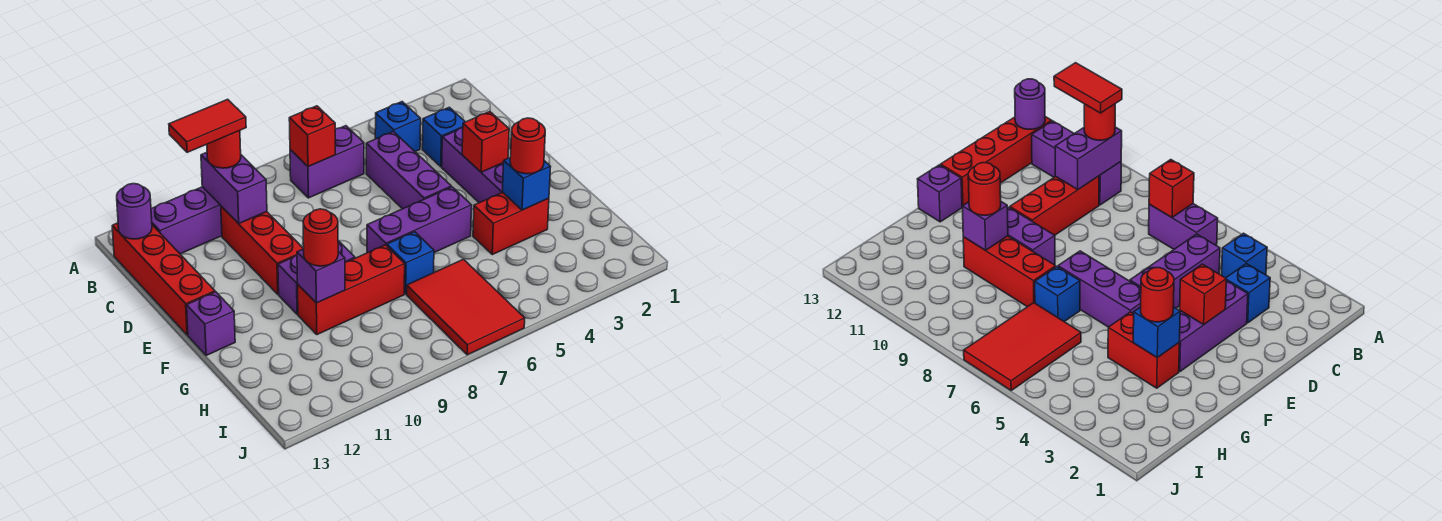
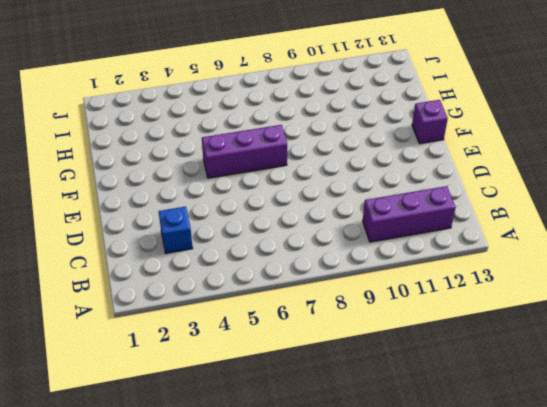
none -> blue brick B4 level 1
none -> purple brick B6:B7 level 1
none -> red brick B13:E13 level 1

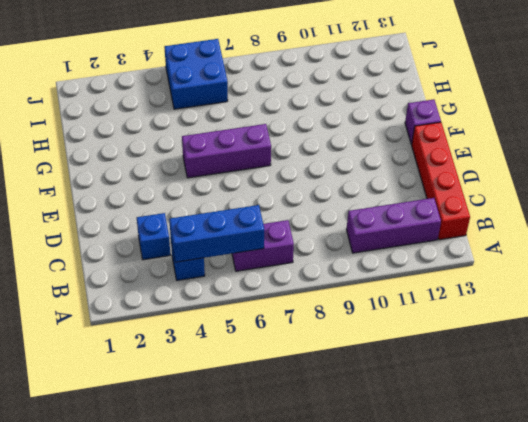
blue brick B4:B6 level 2 -> none
blue brick I5:J6 level 1 -> red tile H6:J7 level 1
none -> purple brick C5:E5 level 1
none -> red brick C10:E10 level 1
none -> purple brick D3:F3 level 1

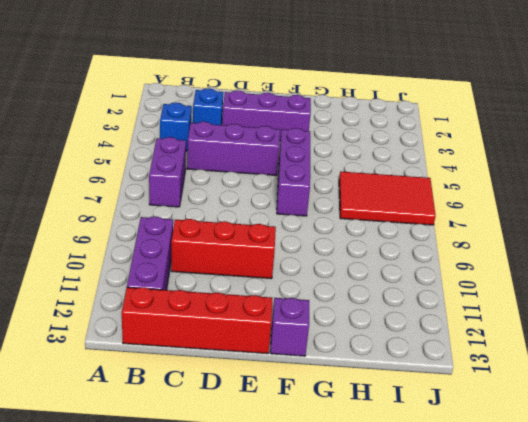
none -> purple brick F9:F10 level 1
none -> red brick G3:G4 level 1
none -> blue brick G7 level 1

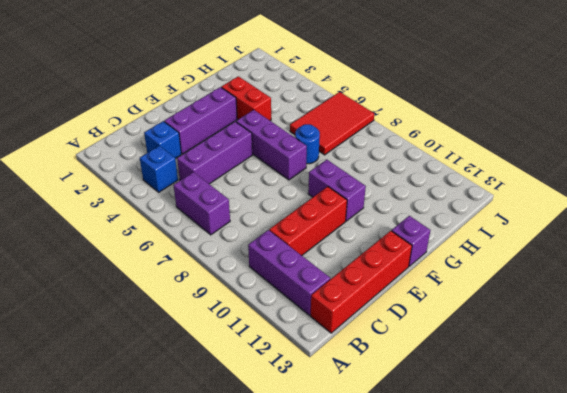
blue round brick G7 level 1 -> blue brick G7 level 1
none -> red brick G8:G10 level 1
none -> red brick B7 level 2
none -> purple brick B10:C10 level 2

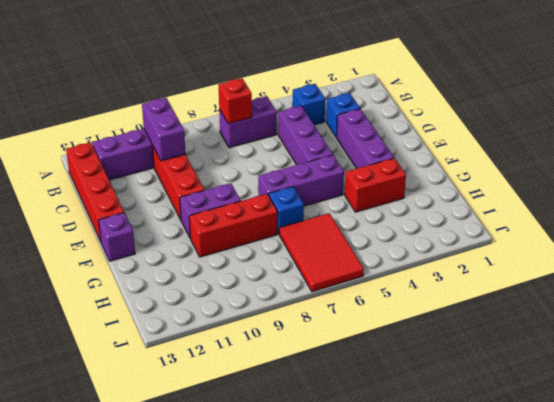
none -> purple round brick B13 level 2
none -> red brick E3 level 2
none -> blue brick G3 level 2

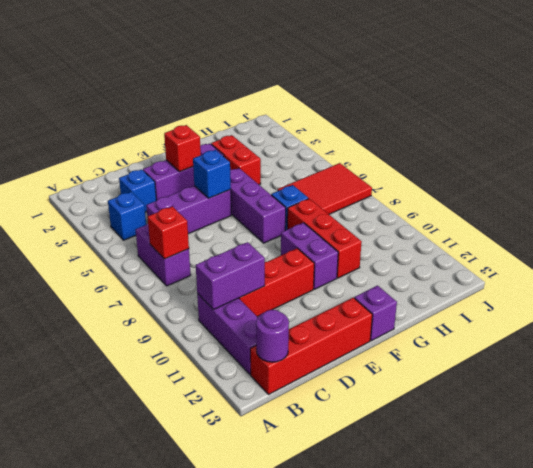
blue brick E5 level 2 -> blue brick G3 level 2
none -> purple brick G10 level 2
none -> red round brick B10 level 3
none -> red round brick G3 level 3

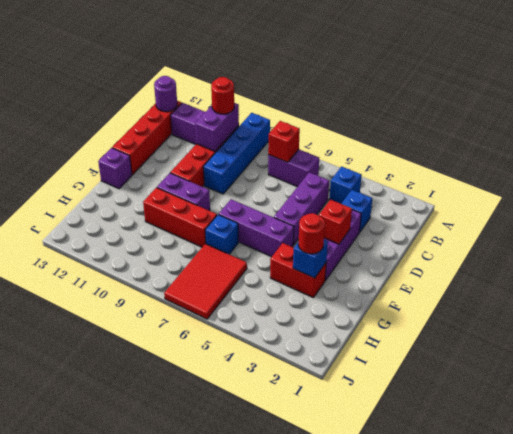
blue brick A9:D9 level 1 -> none
none -> purple brick G10 level 2
none -> red round brick G10 level 3
none -> red tile B10:B11 level 4

